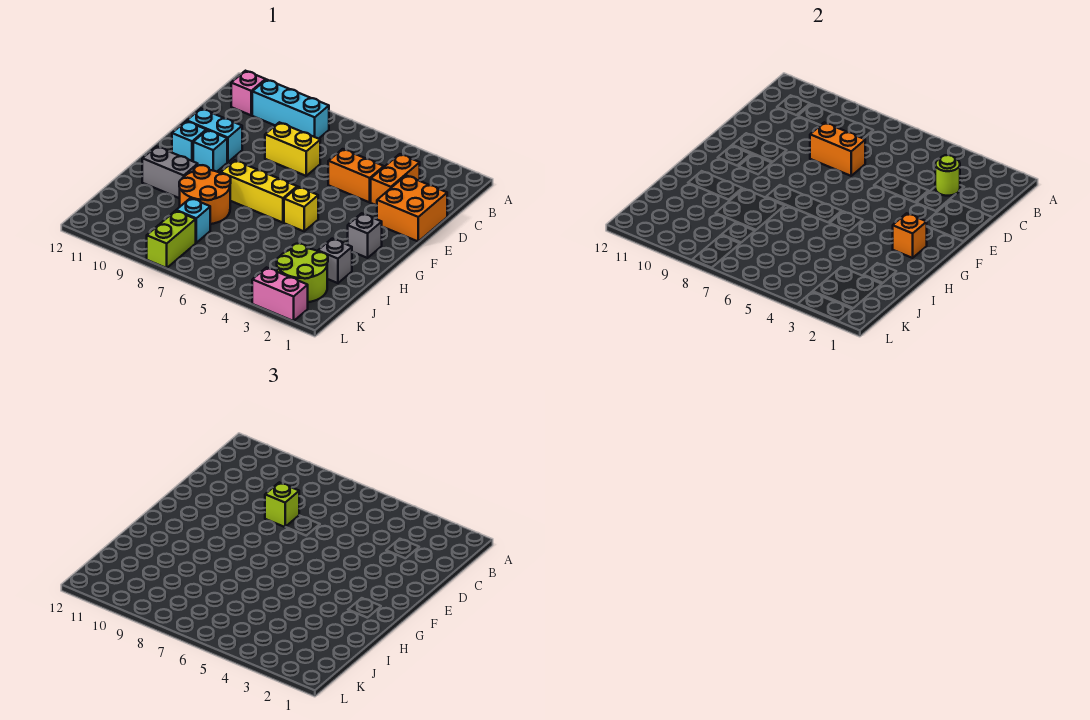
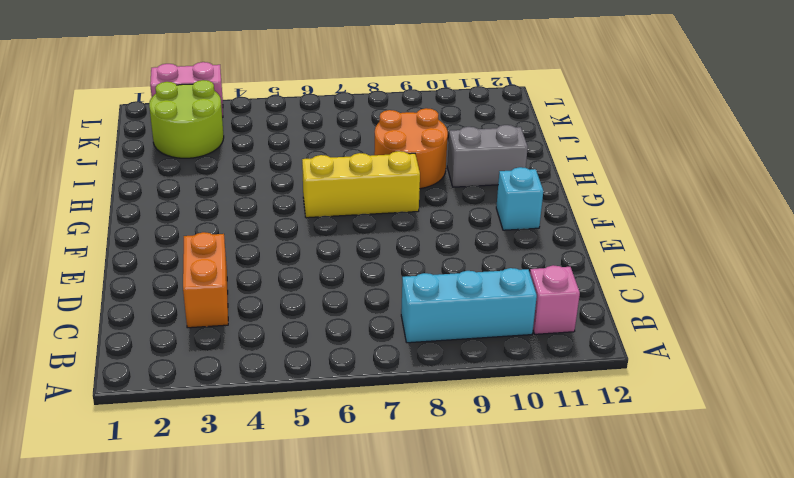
none -> orange brick D1:E2 level 1
none -> orange brick D4:D5 level 1
none -> yellow brick D7:D8 level 1

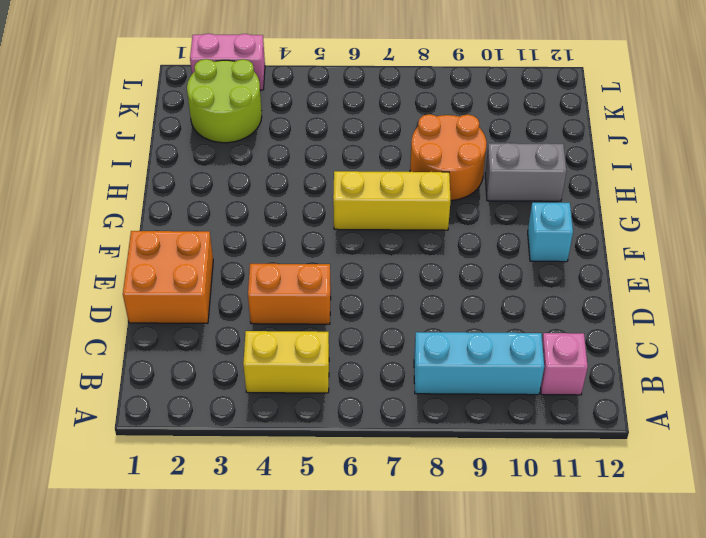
yellow brick B4:B5 level 1 -> yellow brick D7:D8 level 1
none -> orange brick C3:D3 level 1
none -> cyan brick E10:E11 level 1
none -> cyan brick F10 level 1

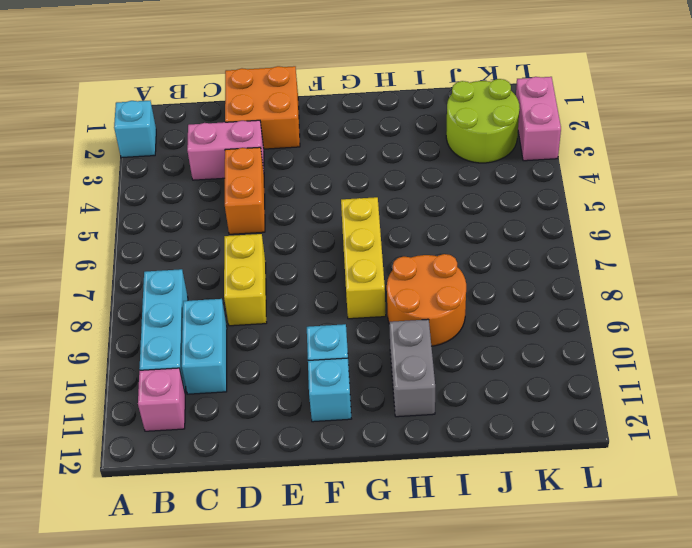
cyan brick A2 level 1 -> cyan brick J8 level 1
pink brick C3:D3 level 1 -> orange brick C3:D3 level 1
cyan brick C9:C10 level 1 -> cyan brick E10:E11 level 1
none -> grey brick G2 level 1
none -> yellow brick G5 level 1
none -> grey brick I2 level 1

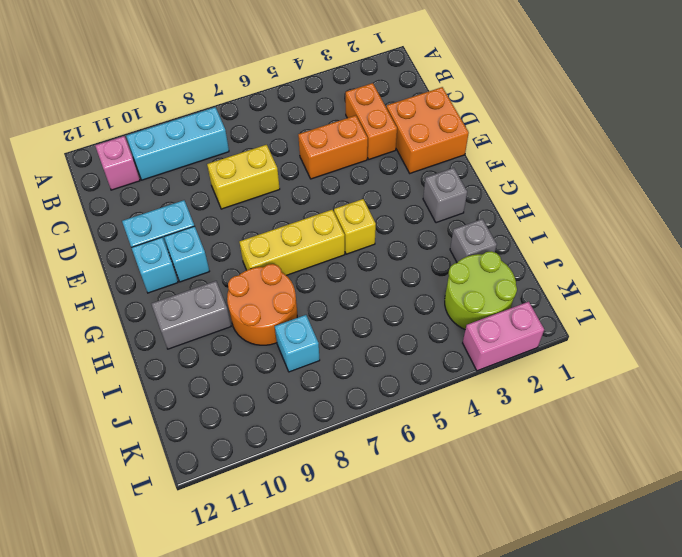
none -> lime brick K8:L8 level 1
none -> lime round brick C3 level 2
none -> orange brick D7:D8 level 2

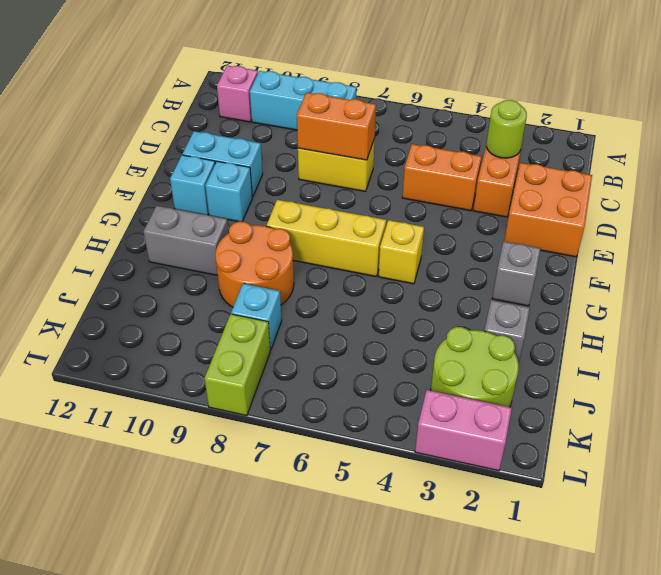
none -> orange brick G2 level 2
none -> lime brick D8 level 3

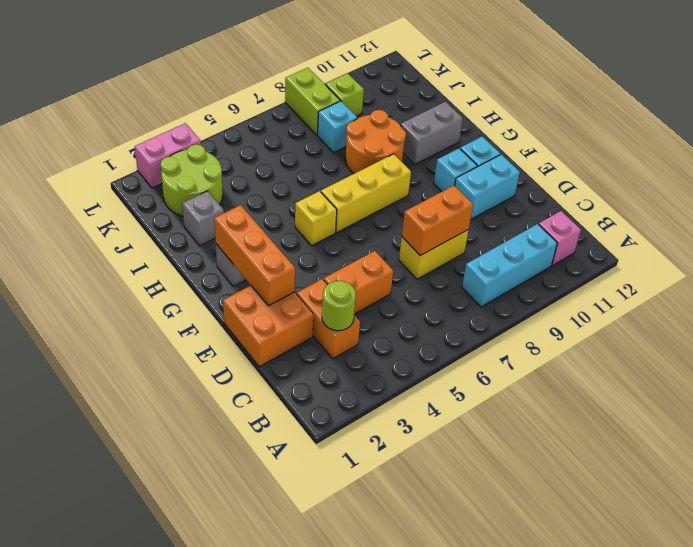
orange brick E2:G2 level 2 -> orange brick G2 level 2
lime brick K9 level 1 -> lime brick D8 level 3

